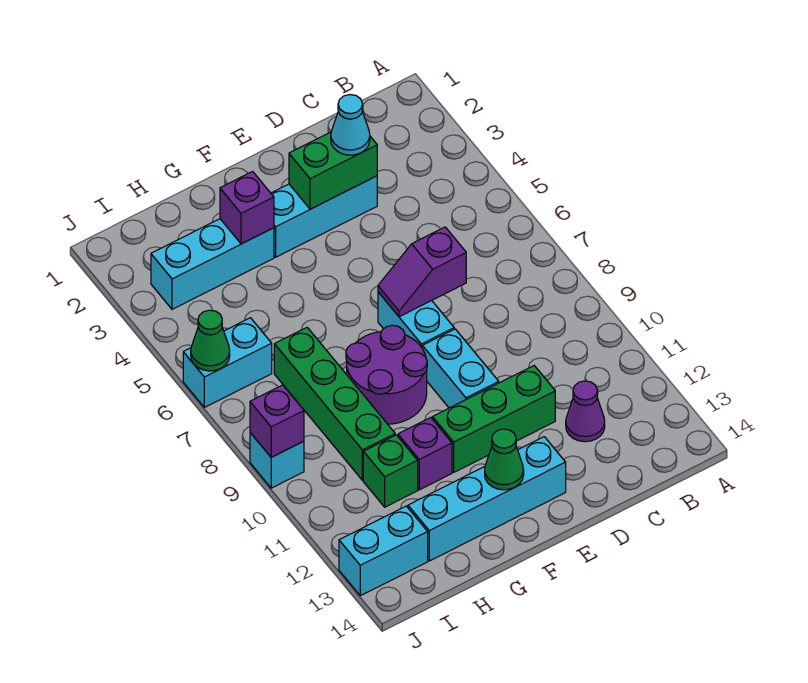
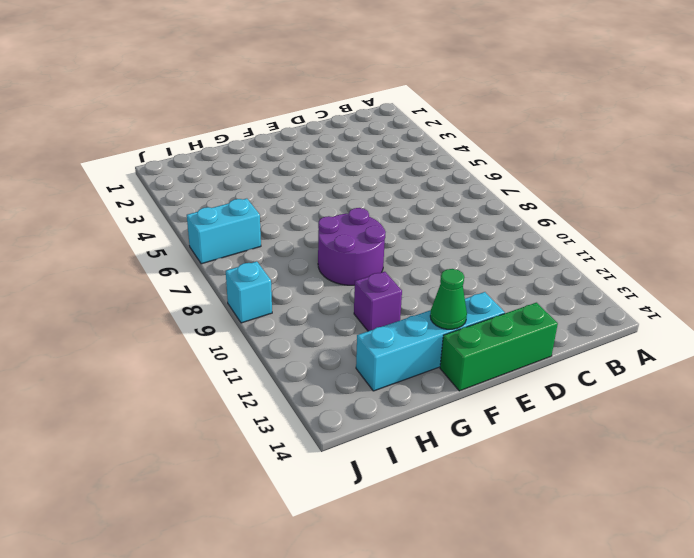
green brick D14:F14 level 1 -> green brick D11:F11 level 1
none -> purple cone C12 level 1
none -> cyan brick D3:F3 level 1
none -> cyan brick E7:E8 level 1

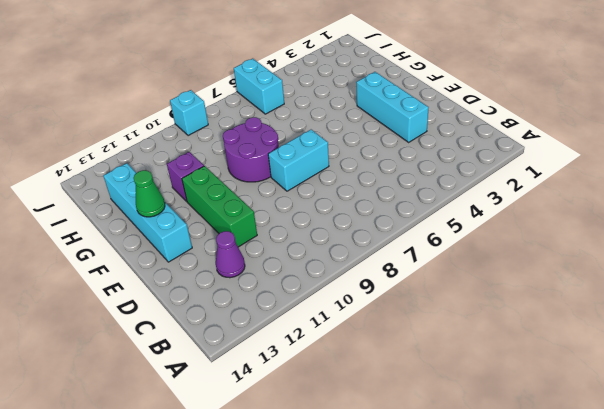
none -> cyan brick E9:E10 level 1
none -> cyan brick G3:I3 level 1
none -> green brick H7:H10 level 1

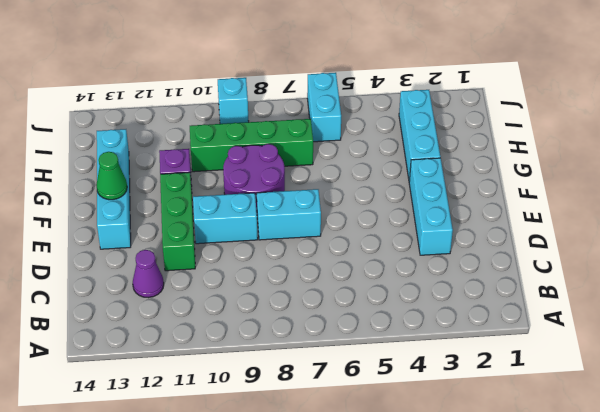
none -> green brick H11 level 1
none -> cyan brick I13:J13 level 1
none -> green brick D3:E3 level 2

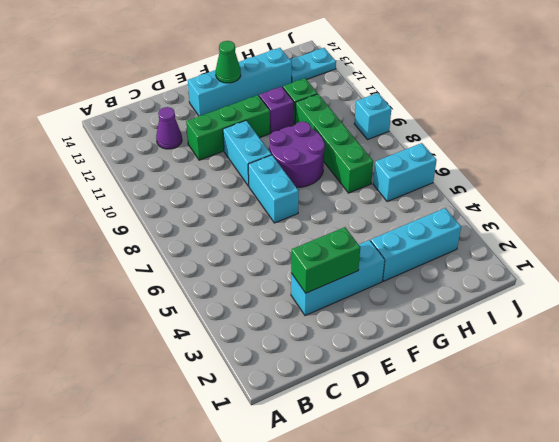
cyan plate I13:J13 level 1 -> cyan brick I13:J13 level 1
none -> purple slope D7:E7 level 2 top D
none -> purple brick G3 level 2
none -> green cone J6 level 2

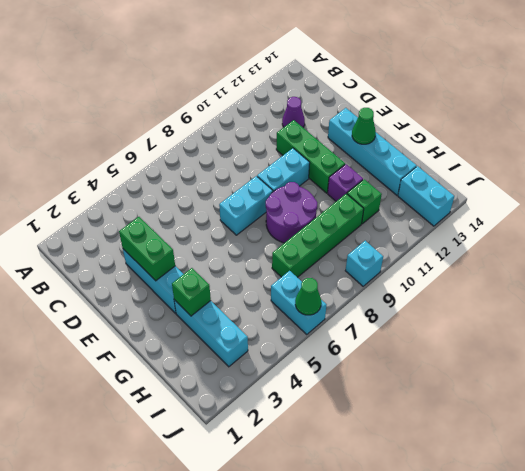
green brick G3 level 2 -> purple brick G3 level 2
none -> purple slope D7:E7 level 2 top D
none -> purple brick J9 level 2
none -> cyan cone D3 level 3

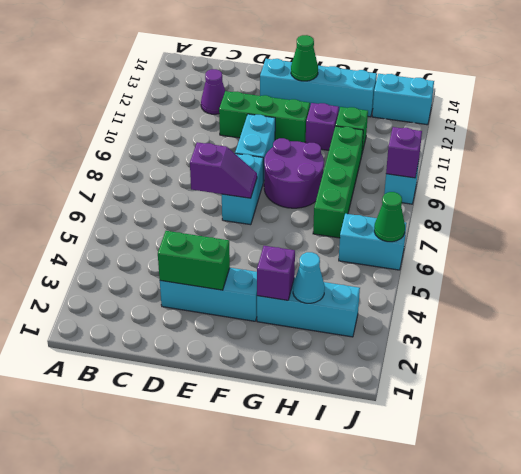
cyan cone H3 level 2 -> cyan cone D3 level 3

